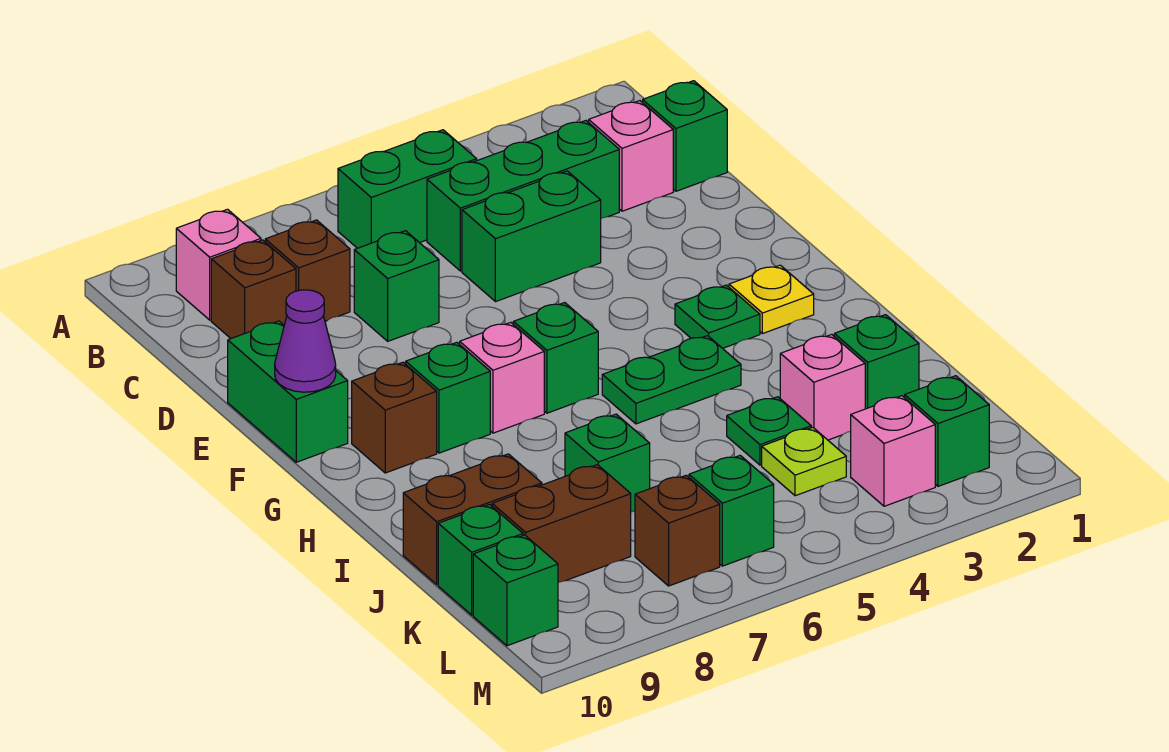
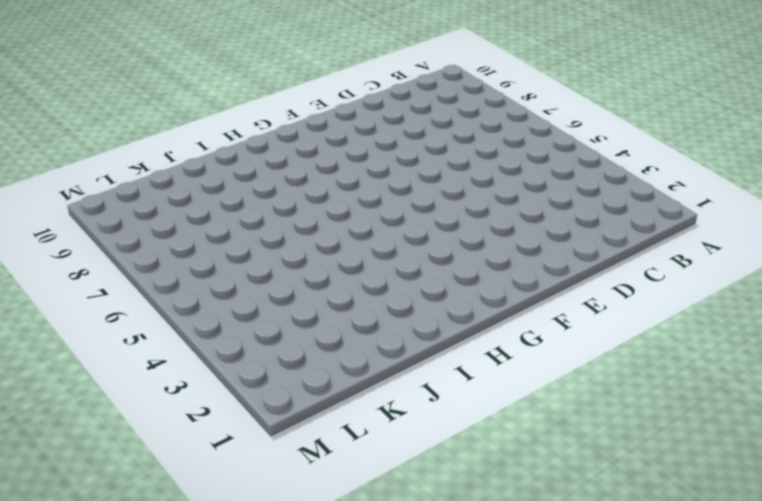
none -> green brick B5:B6 level 1
none -> pink brick B9 level 1
none -> green brick C1 level 1
none -> pink brick C2 level 1

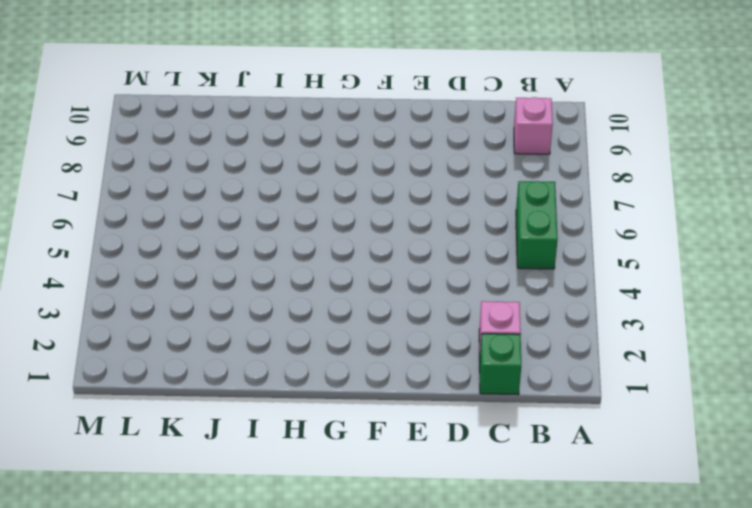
none -> green brick C3:C5 level 1
none -> brown brick C8 level 1
none -> brown brick C9 level 1
none -> green brick D4:D5 level 1

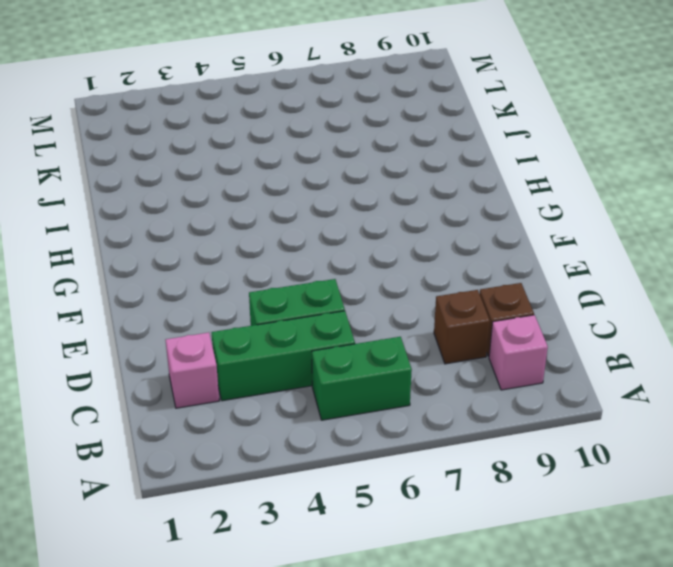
none -> green brick C1 level 1
none -> green brick D7 level 1
none -> green brick E10:F10 level 1
none -> yellow plate G2 level 1

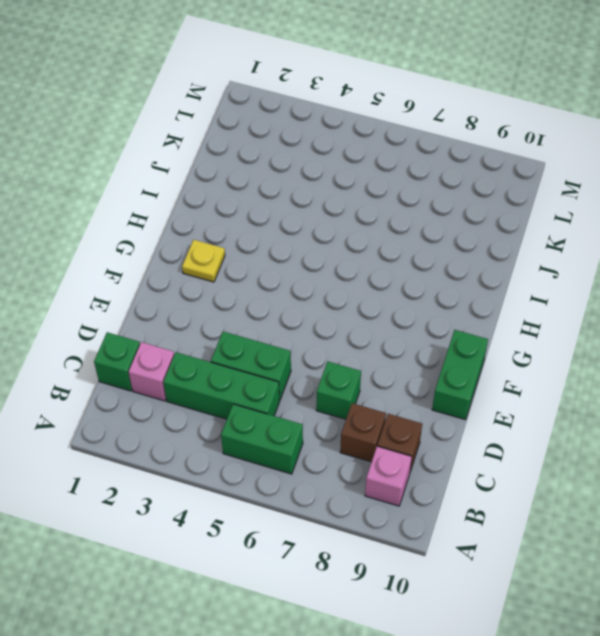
none -> green plate G3 level 1
none -> green brick G6 level 1
none -> pink brick G7 level 1
none -> green brick G8 level 1

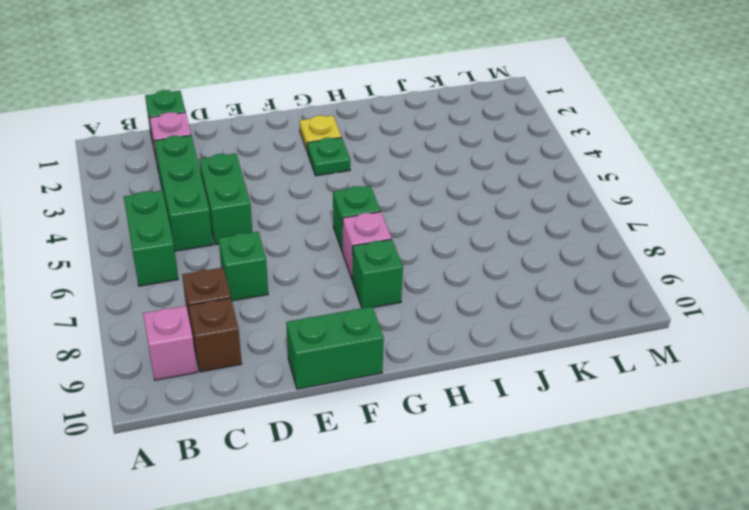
none -> brown brick G9 level 1
none -> green plate H4:H5 level 1
none -> green brick J2 level 1
none -> pink brick J3 level 1

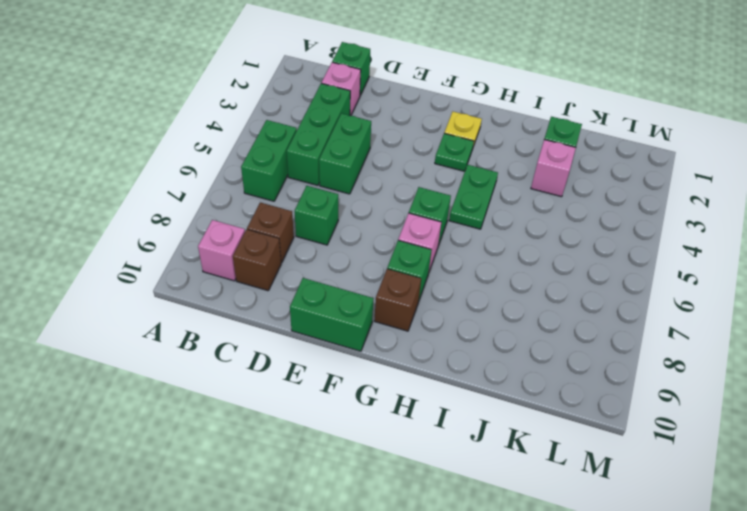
none -> green plate J4 level 1
none -> green brick J7 level 1
none -> brown brick J9:J10 level 1
none -> lime plate K4 level 1

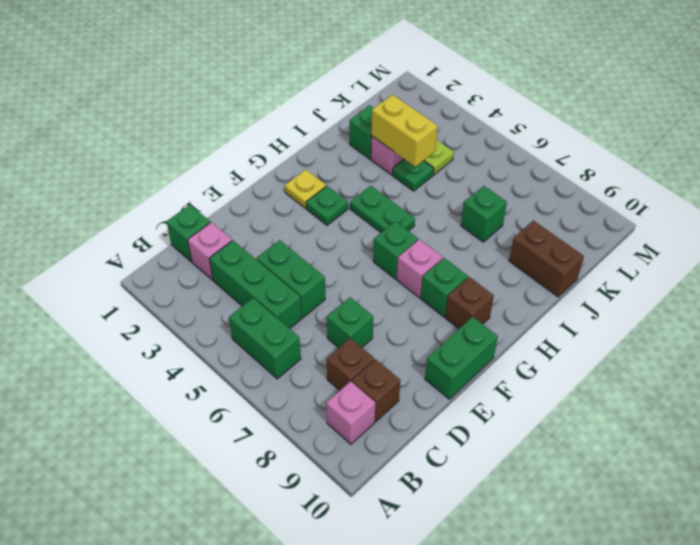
yellow brick J3:J4 level 2 -> none
none -> brown brick K8:K9 level 1
none -> green brick K10 level 1
none -> green brick L2 level 1
none -> pink brick L3 level 1

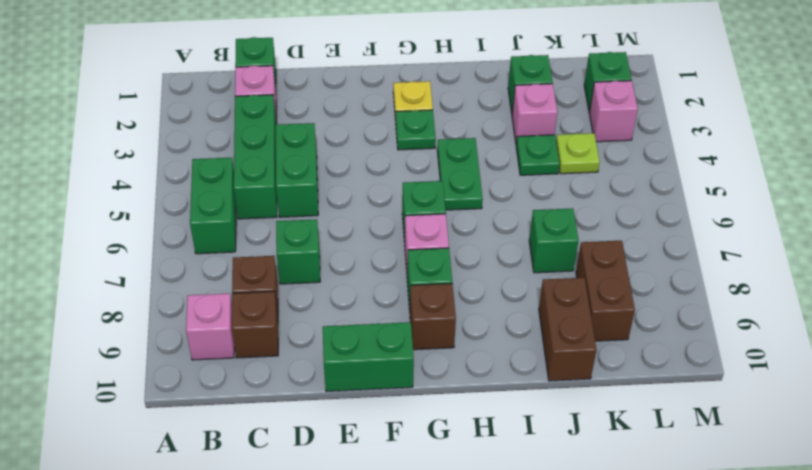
none -> green brick K10 level 1
none -> green brick L6 level 1
none -> brown brick L7 level 1
none -> green brick L10 level 1

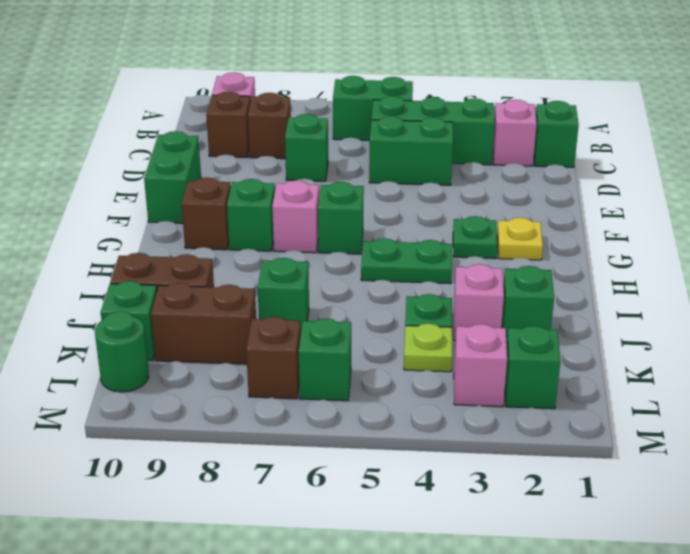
green round brick L10 level 1 -> green brick L10 level 1
none -> purple cone F10 level 2

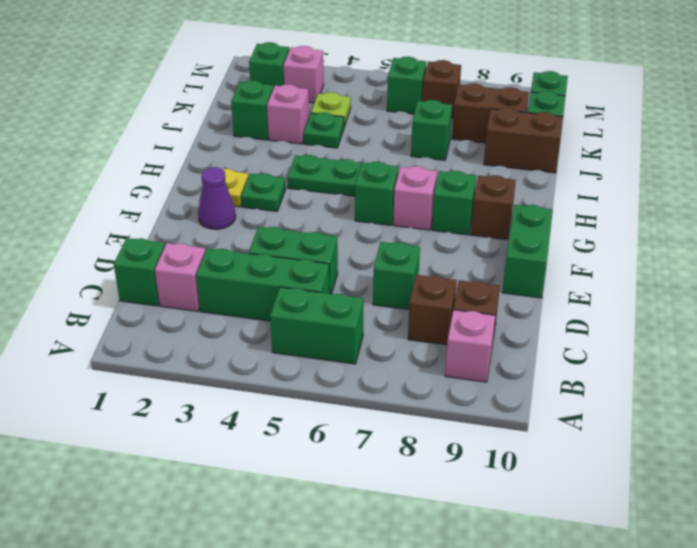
purple cone F2 level 1 -> purple cone F10 level 2

